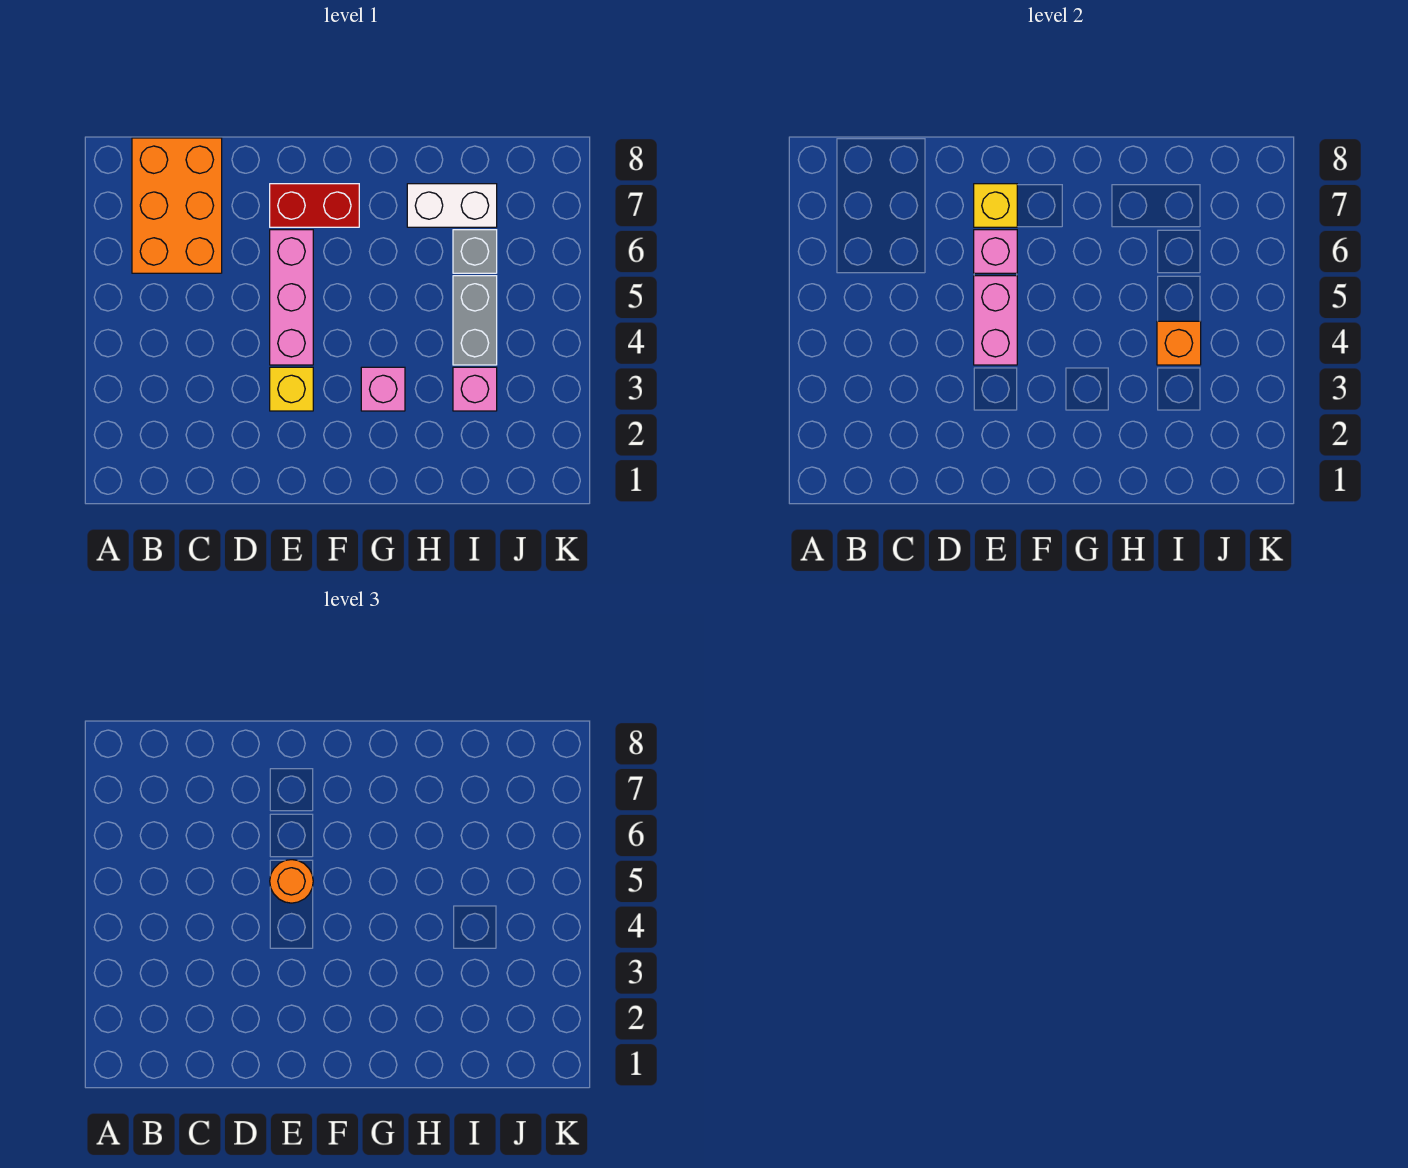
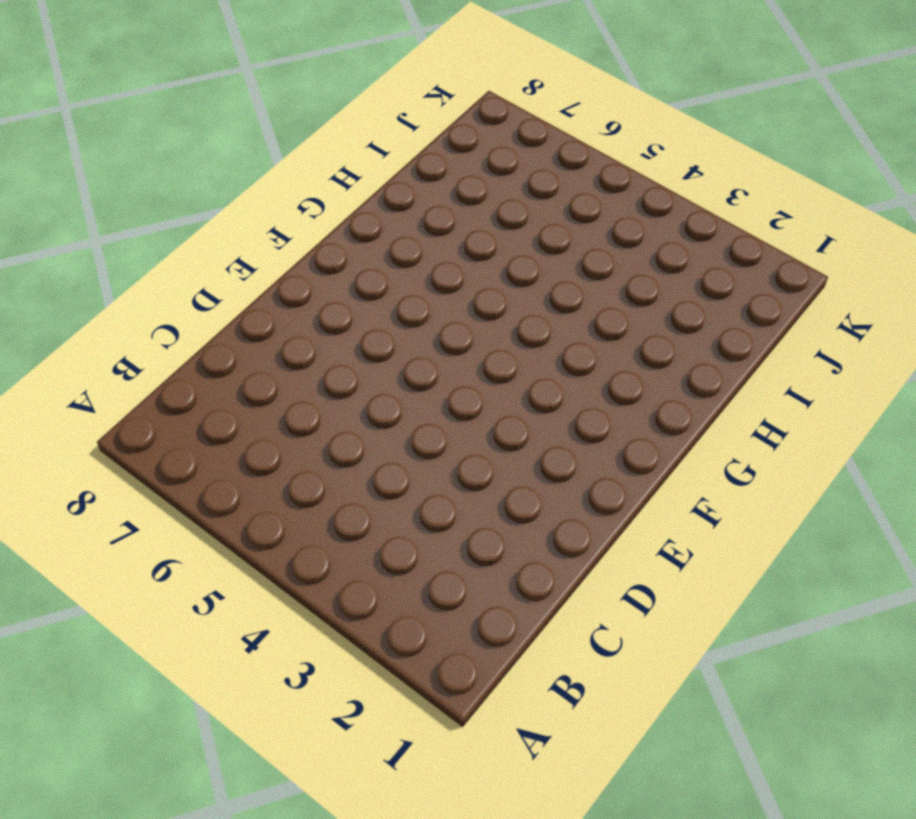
none -> orange brick B6:C8 level 1
none -> yellow brick E3 level 1
none -> pink brick E4:E6 level 1

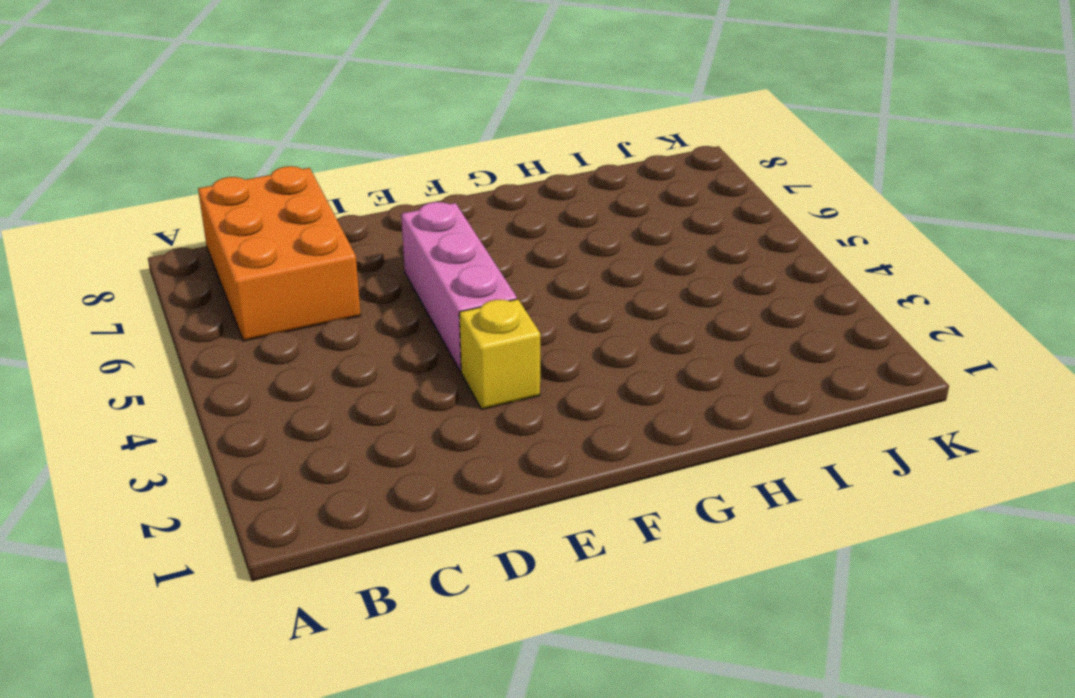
none -> red brick E7:F7 level 1
none -> pink brick G3 level 1
none -> white brick H7:I7 level 1

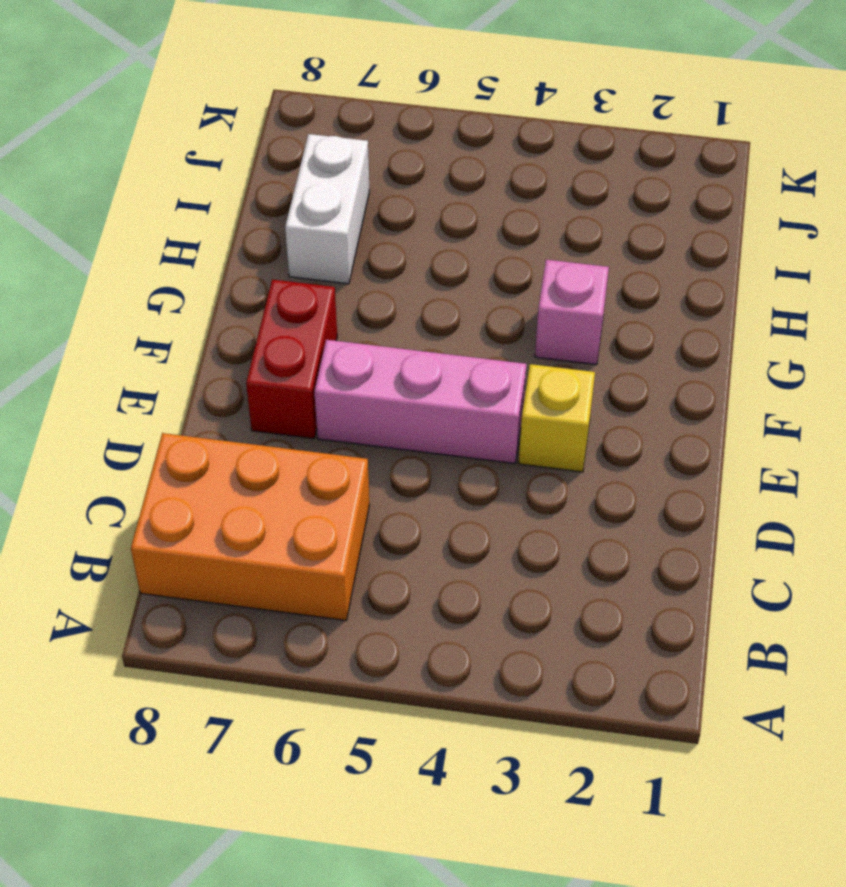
none -> pink brick I3 level 1
none -> grey brick I4:I5 level 1
none -> grey brick I6 level 1

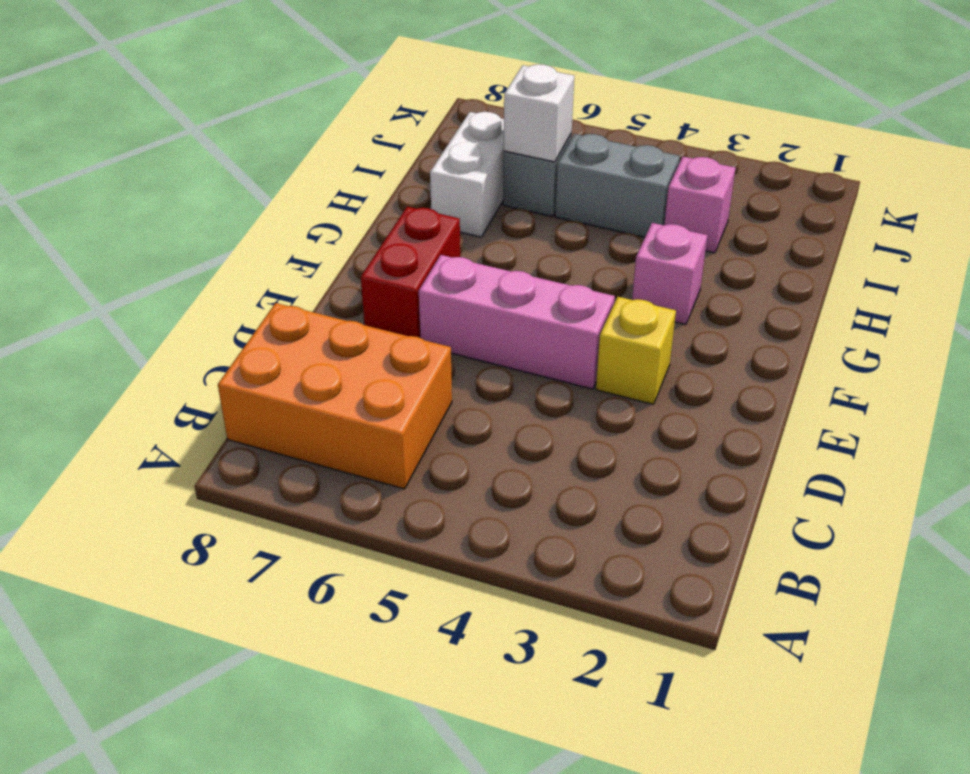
white brick I6 level 2 -> none
none -> pink brick E4:E5 level 2
none -> pink brick E6 level 2
none -> yellow brick E7 level 2

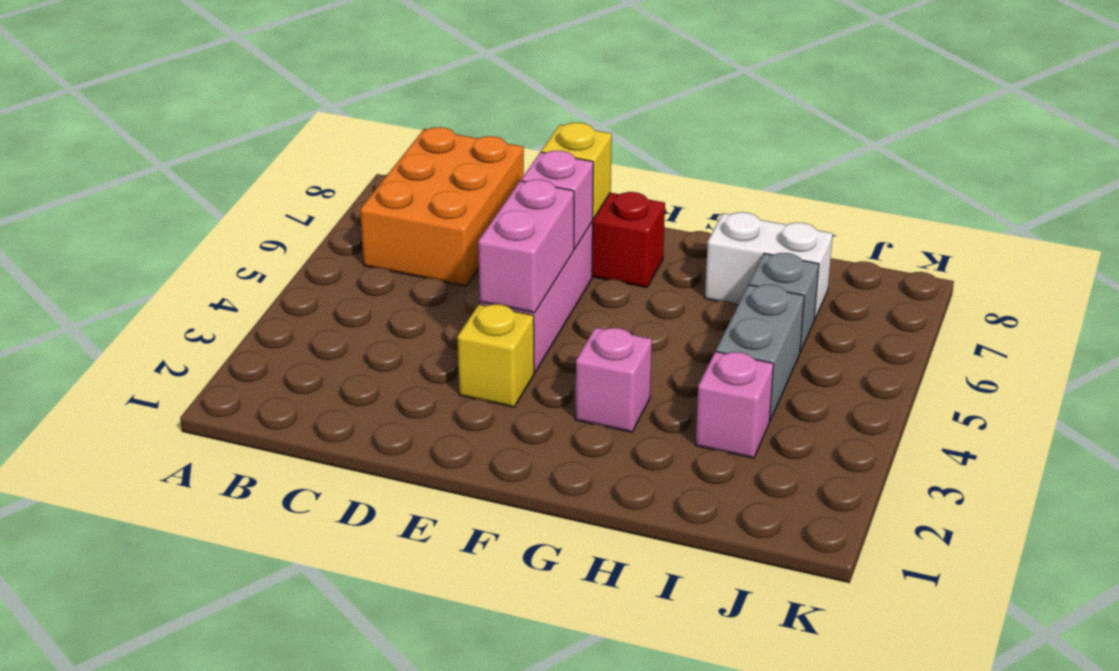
none -> orange brick I4 level 2
none -> orange round brick E5 level 3

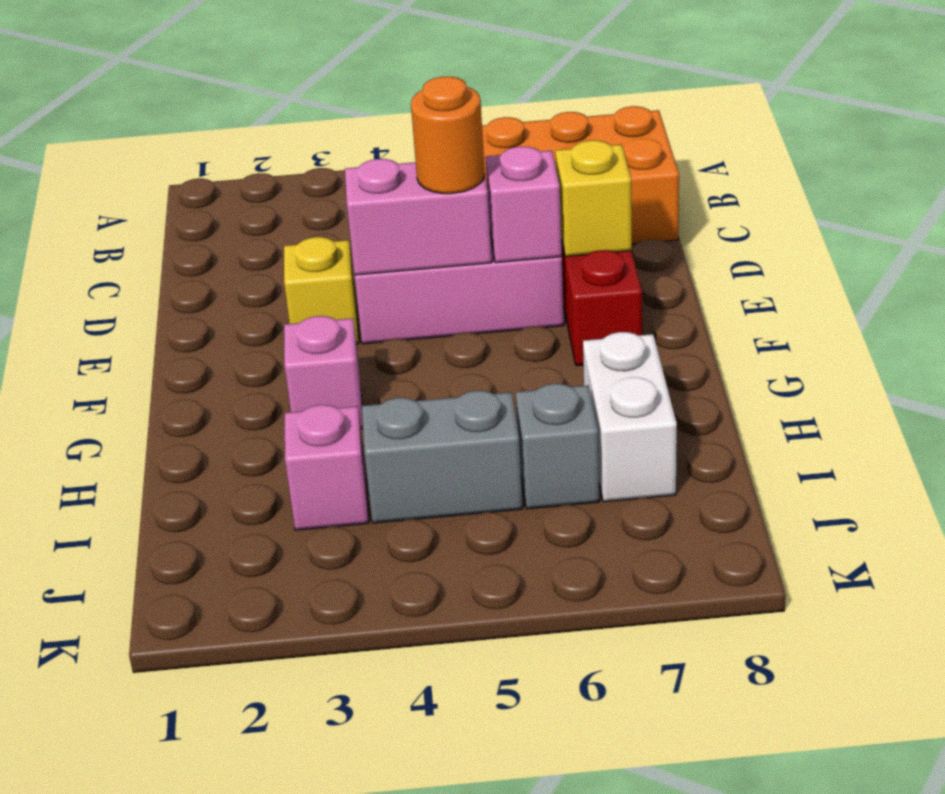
none -> orange brick I4 level 2

